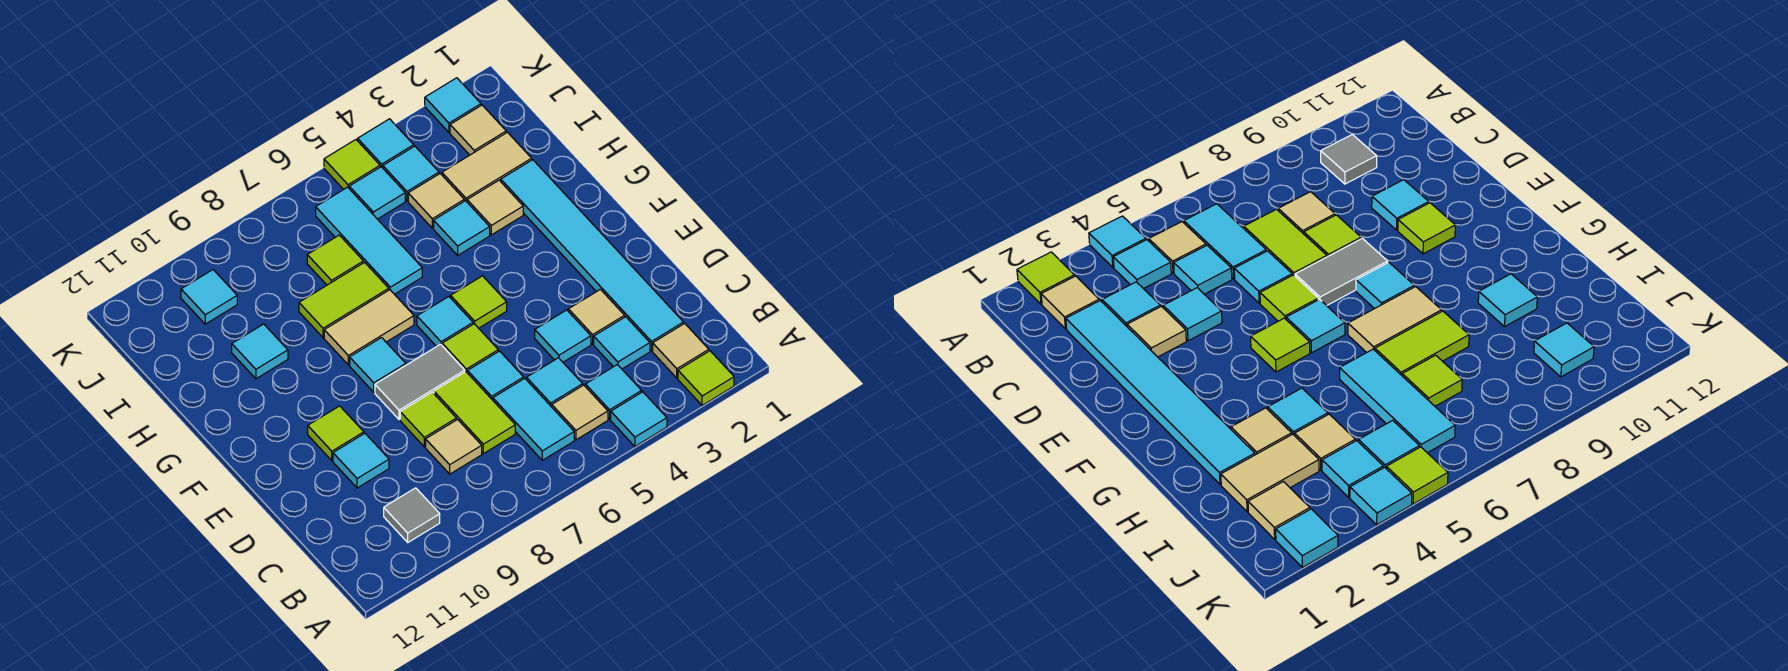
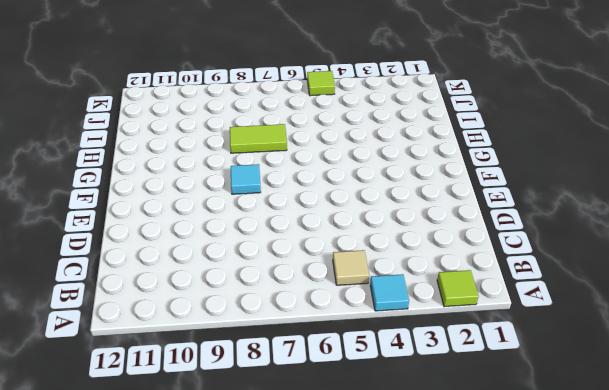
none -> tan tile B2 level 1
none -> cyan tile B4 level 1
none -> cyan tile B6:C6 level 1
none -> grey tile B10 level 1

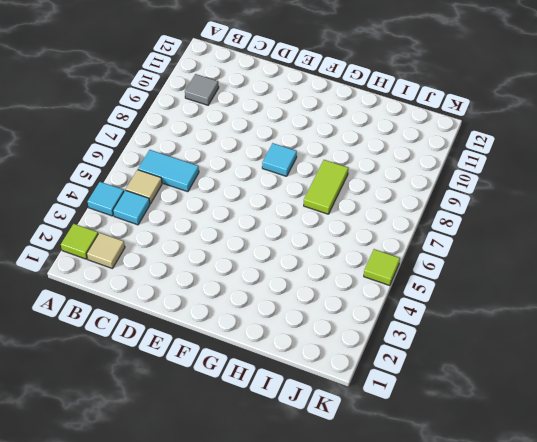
none -> cyan tile C2:H2 level 1
none -> cyan tile C3 level 1
none -> cyan tile C5 level 1
none -> lime tile C7:D7 level 1

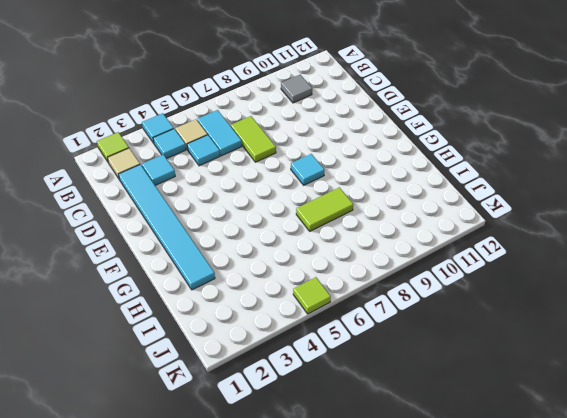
none -> tan tile C8 level 1
none -> tan tile D3 level 1
none -> cyan tile D4 level 1
none -> cyan tile D6 level 1

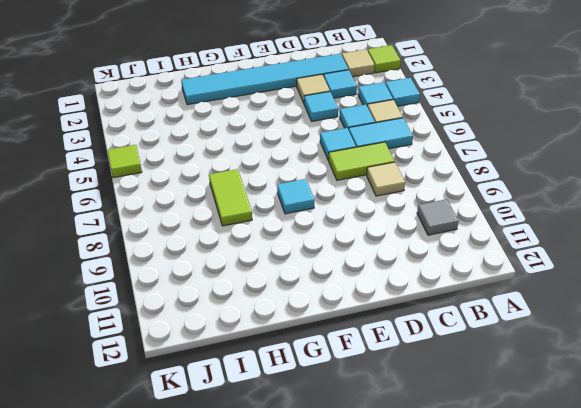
none -> lime tile D8 level 1
none -> cyan tile D10 level 1
none -> lime tile E6 level 1
none -> grey tile E7:E8 level 1

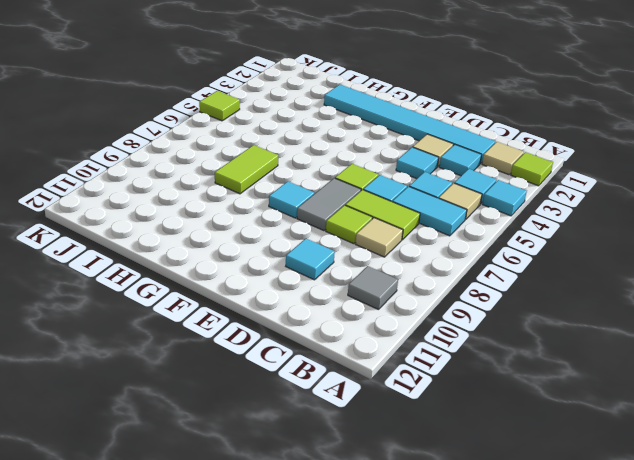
none -> lime tile E10 level 1
none -> lime tile F5 level 1
none -> cyan tile F6 level 1
none -> tan tile G7:G8 level 1

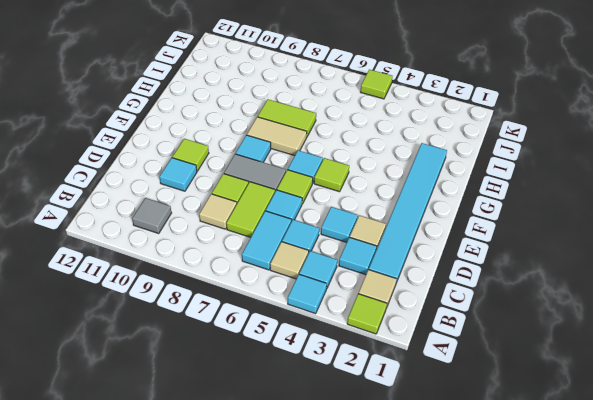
none -> tan tile H3 level 1
none -> cyan tile H4 level 1
none -> cyan tile H6:J6 level 1
none -> cyan tile H10 level 1

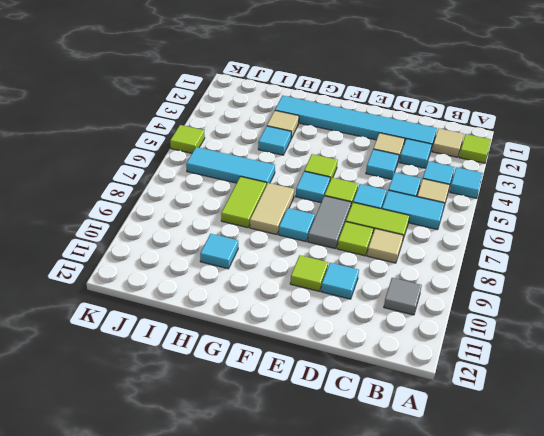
none -> tan tile I2:I3 level 1
none -> tan tile I4 level 1
none -> lime tile I7 level 1
none -> tan tile J2 level 1

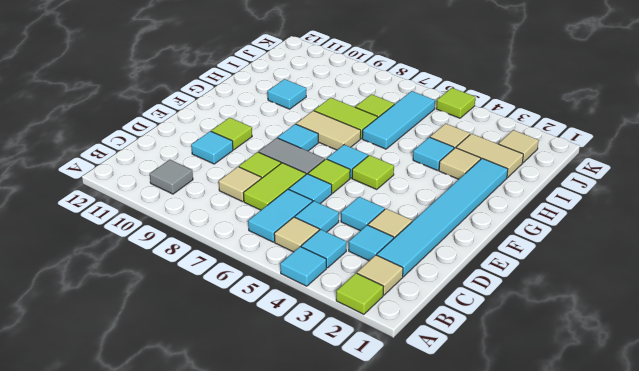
none -> cyan tile J4 level 1
none -> cyan tile J5 level 1
none -> cyan tile J10 level 1
none -> cyan tile K2 level 1

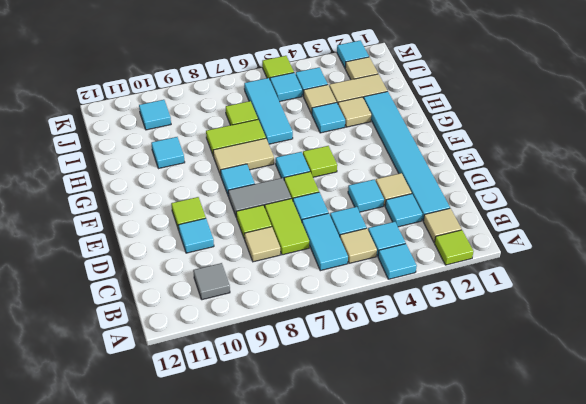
none -> cyan tile K4 level 1

